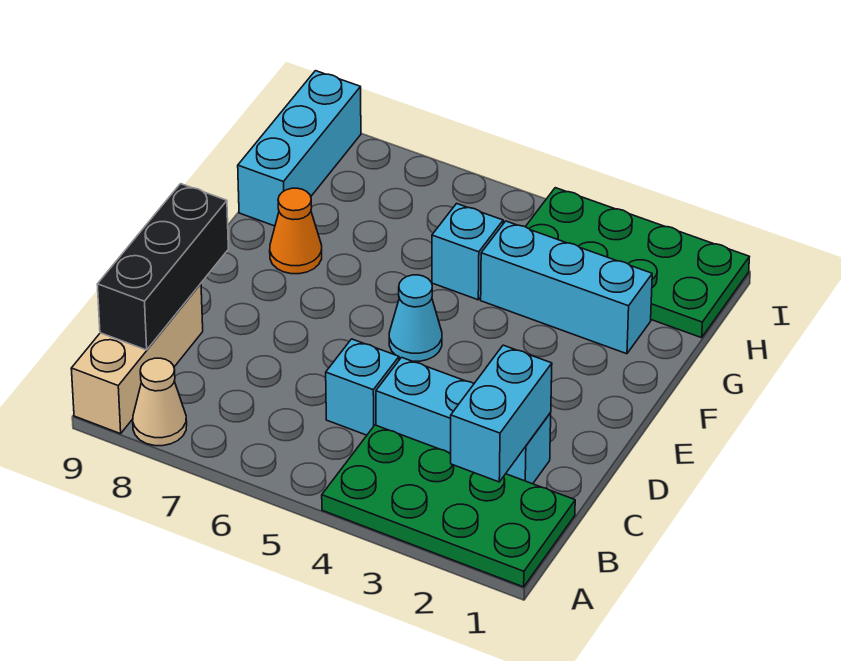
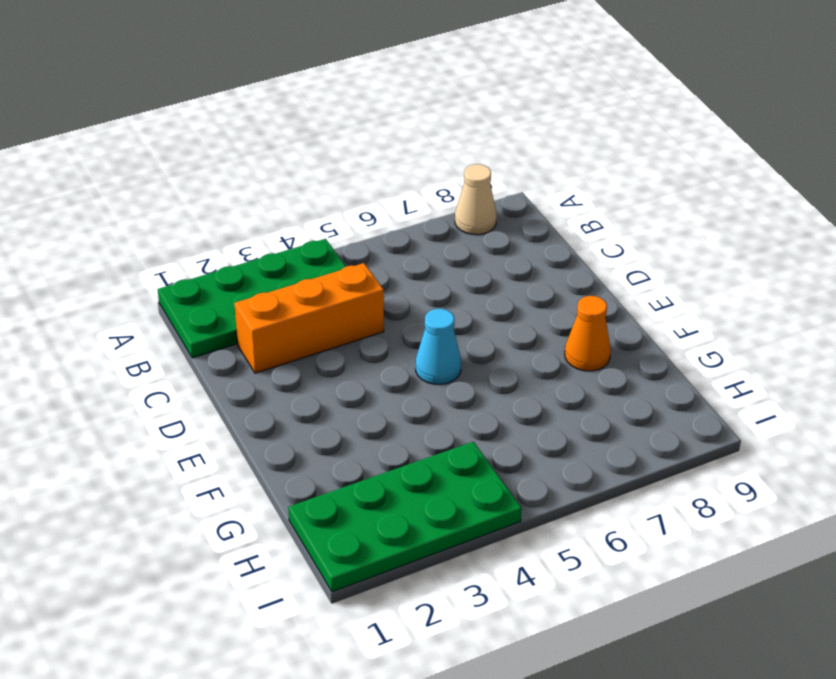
orange brick C2:C4 level 1 -> cyan brick C2:C4 level 1
none -> tan brick A9:C9 level 1
none -> cyan brick C5 level 1
none -> cyan brick G2:G4 level 1

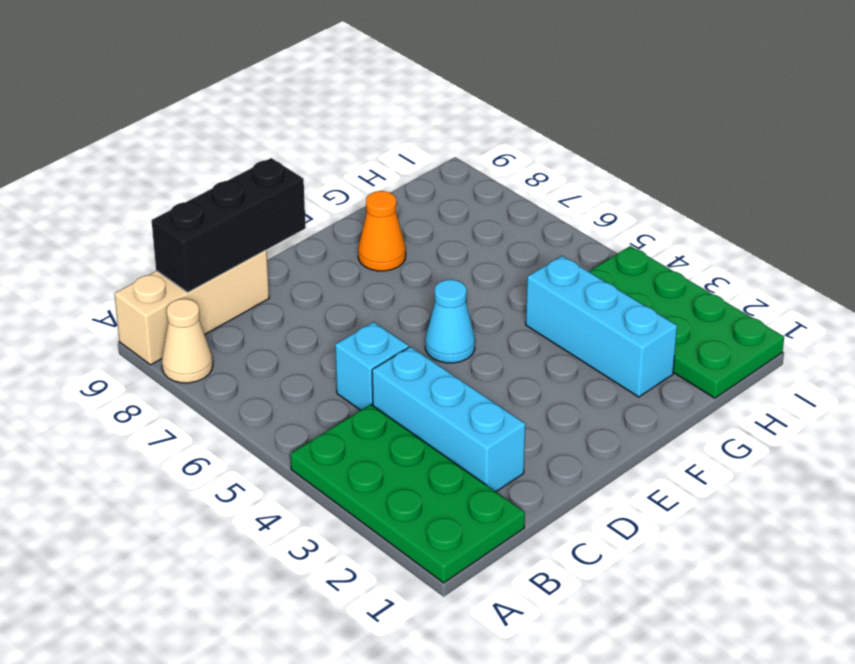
none -> cyan brick G5 level 1
none -> cyan brick G9:I9 level 1
none -> cyan brick B2:C2 level 2

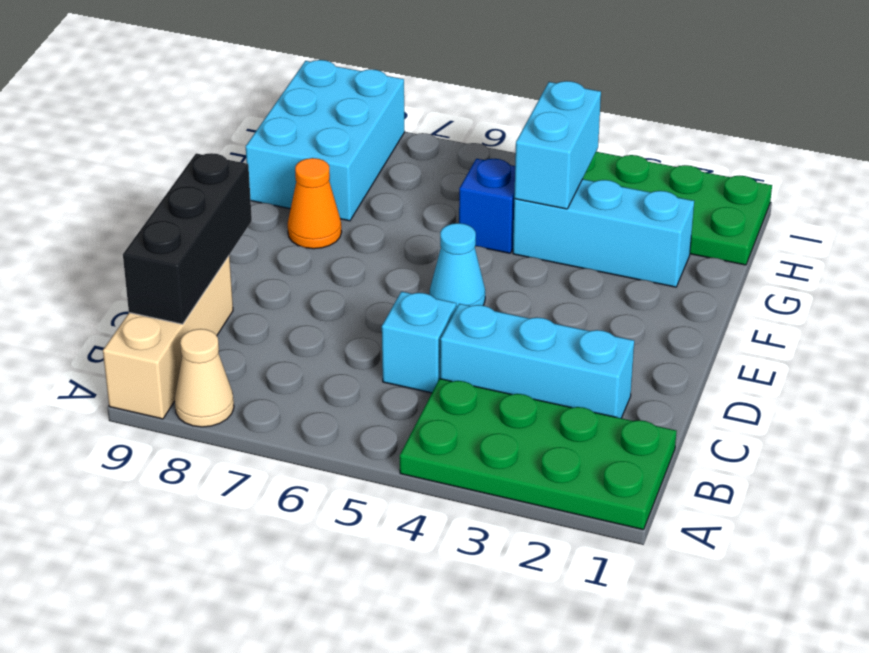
cyan brick G4:H4 level 2 -> cyan brick B2:C2 level 2
blue brick G5 level 1 -> cyan brick G5 level 1
cyan brick G8:I9 level 1 -> cyan brick G9:I9 level 1

